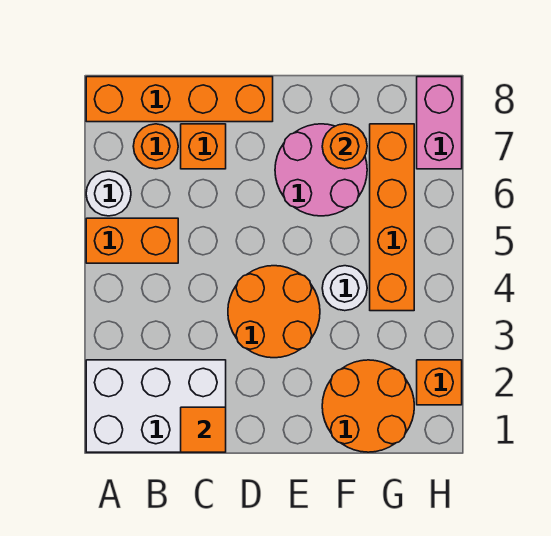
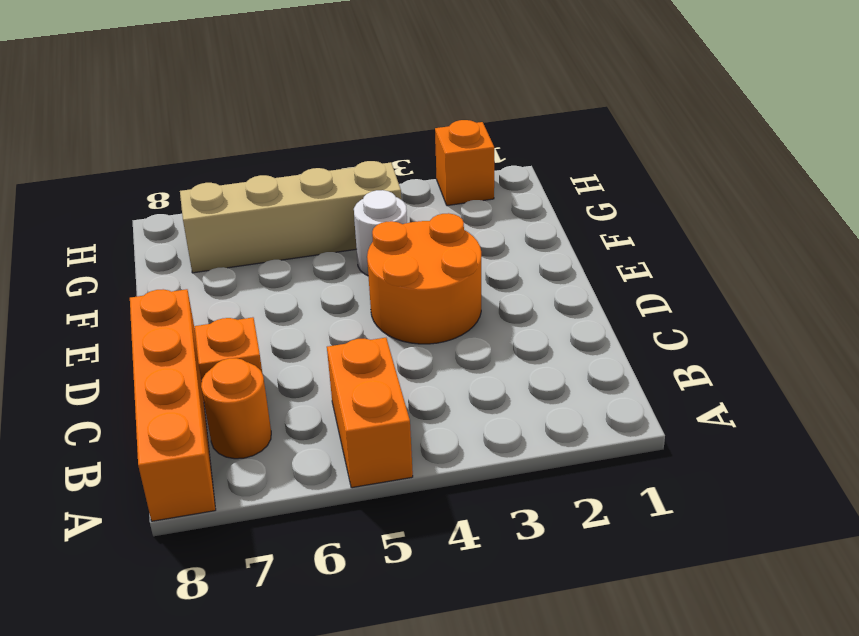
tan brick G4:G7 level 1 -> orange brick G4:G7 level 1
none -> white brick A1:C2 level 1
none -> white round brick A6 level 1
none -> pink round brick E6:F7 level 1

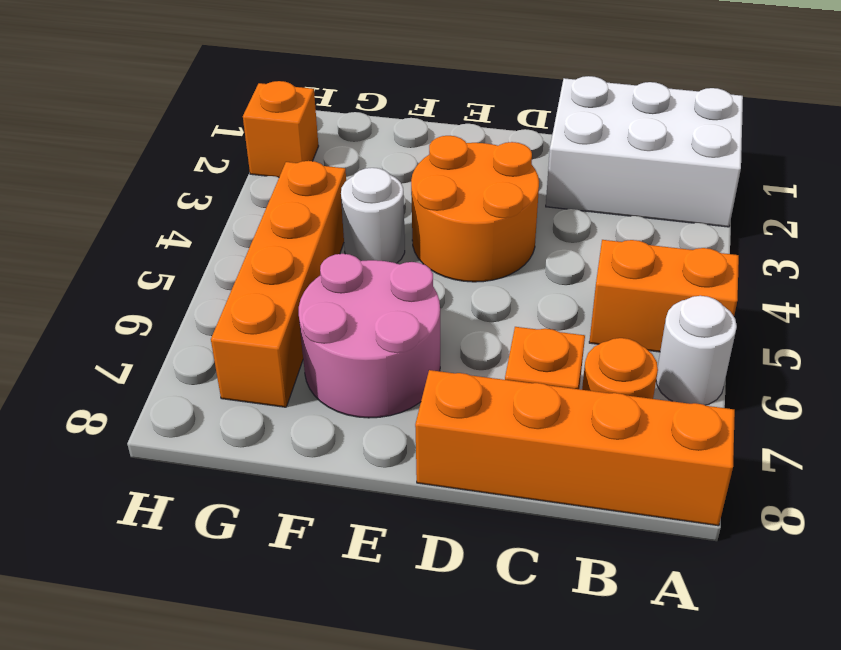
none -> orange round brick F1:G2 level 1
none -> pink brick H7:H8 level 1
none -> orange tile C1 level 2

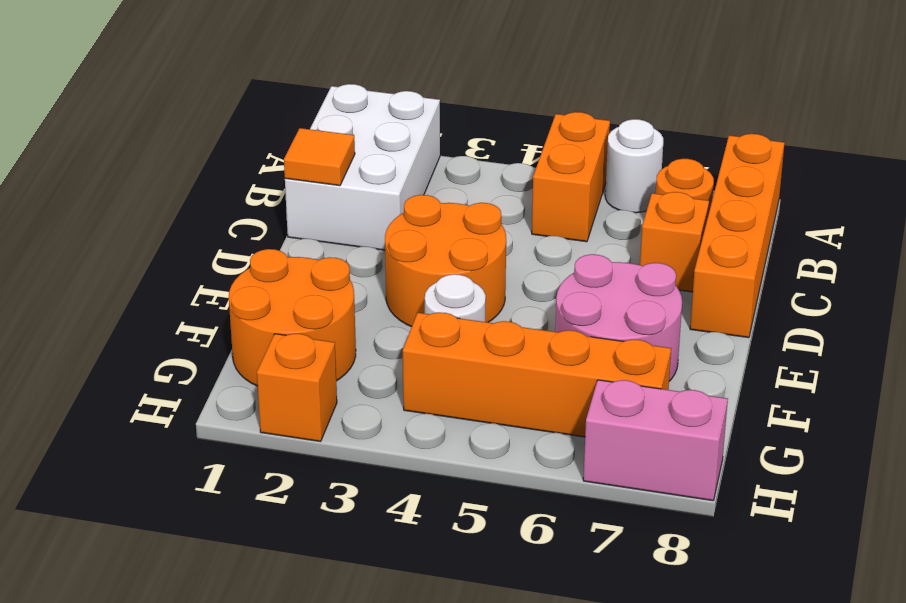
none -> orange round brick F7 level 2

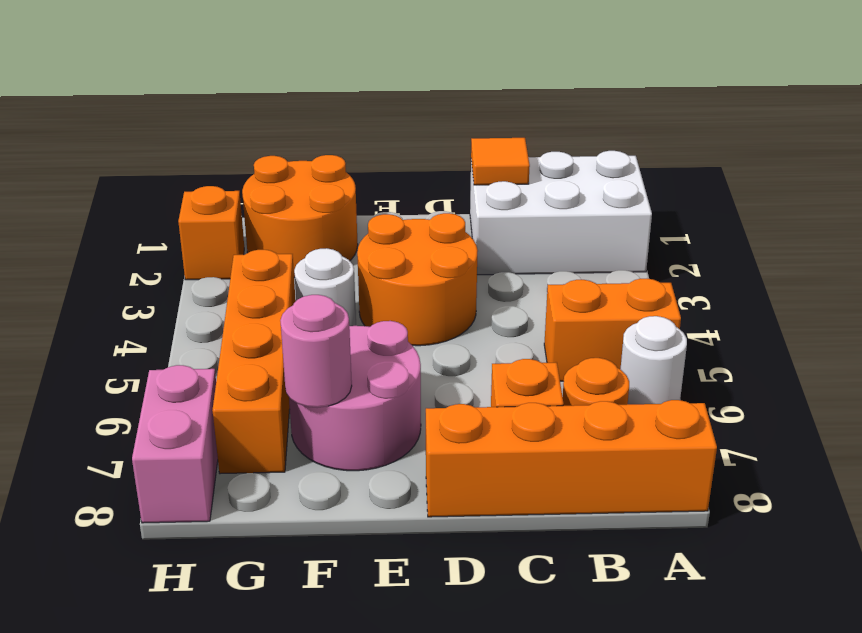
pink round brick F7 level 2 -> orange round brick F7 level 2

